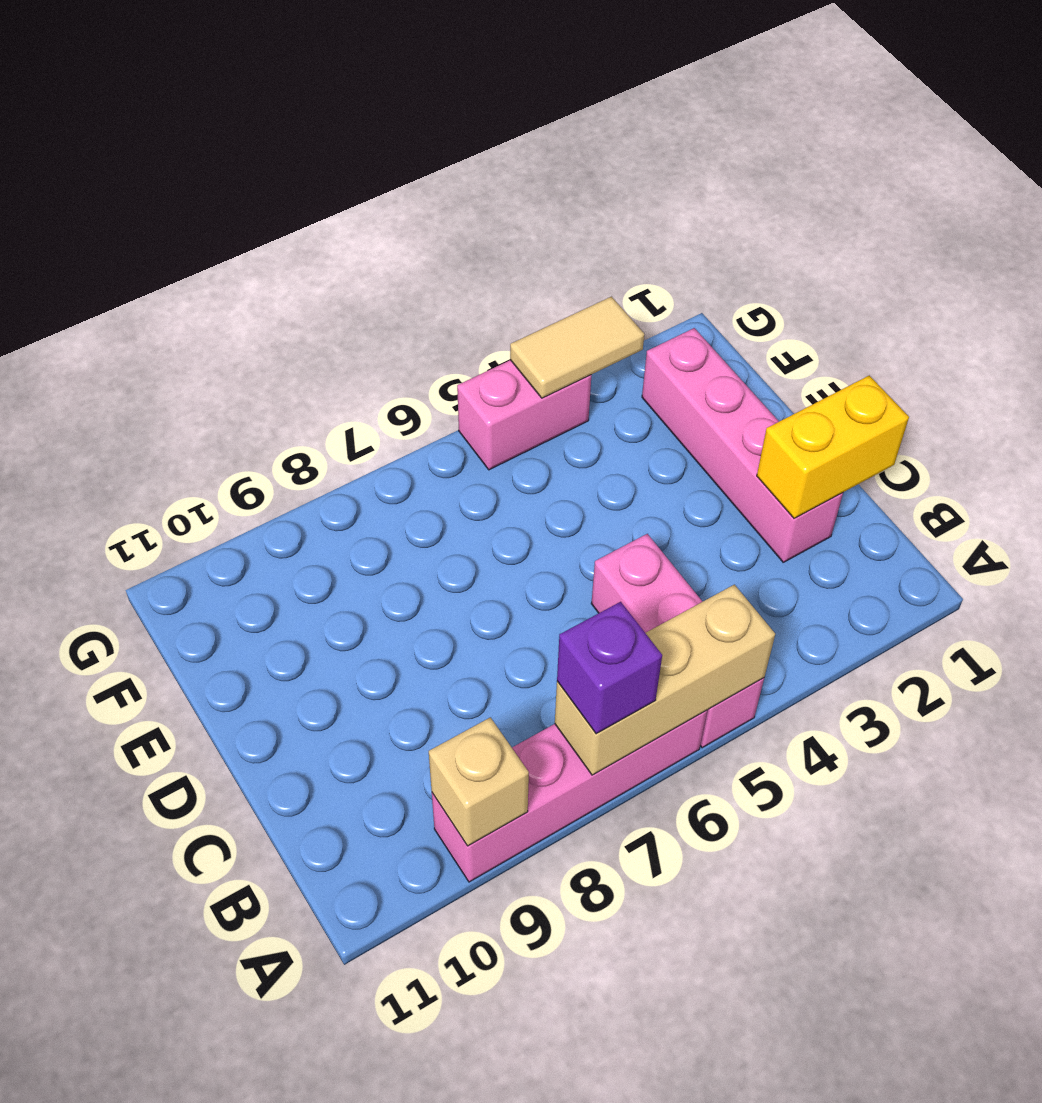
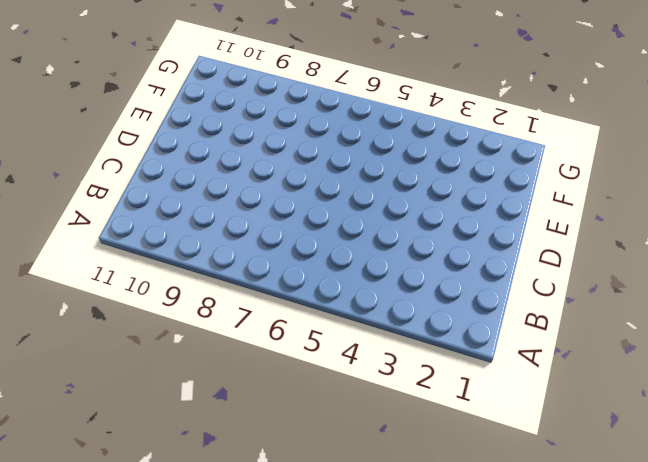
none -> pink brick A5:C5 level 1
none -> pink brick A6:A9 level 1

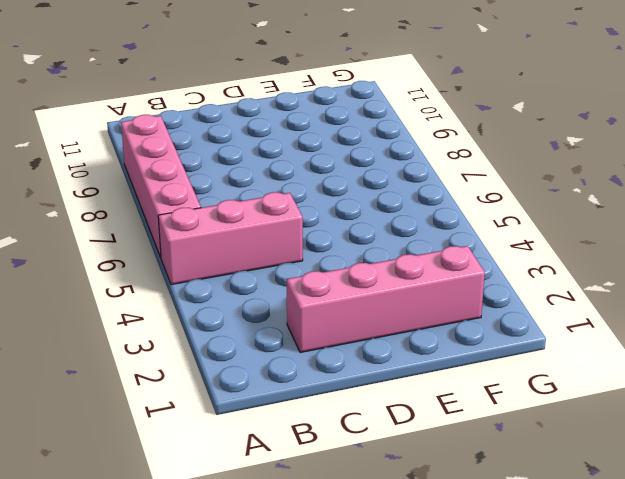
none -> pink brick G4:G5 level 1
none -> tan brick A5:A7 level 2

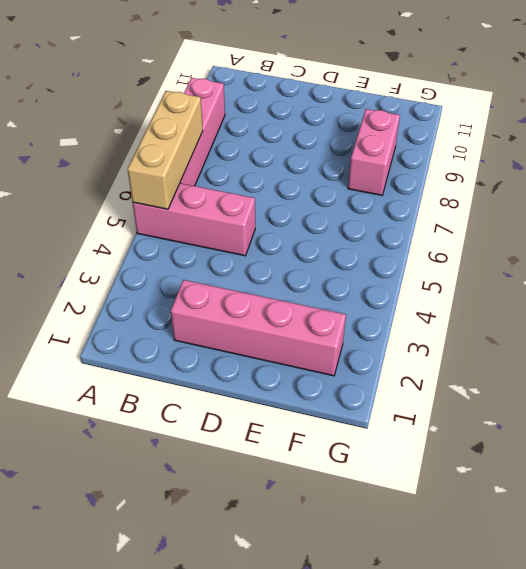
pink brick F8:F9 level 1 -> pink brick G4:G5 level 1
none -> tan brick A9 level 2
none -> yellow brick C1:C2 level 2

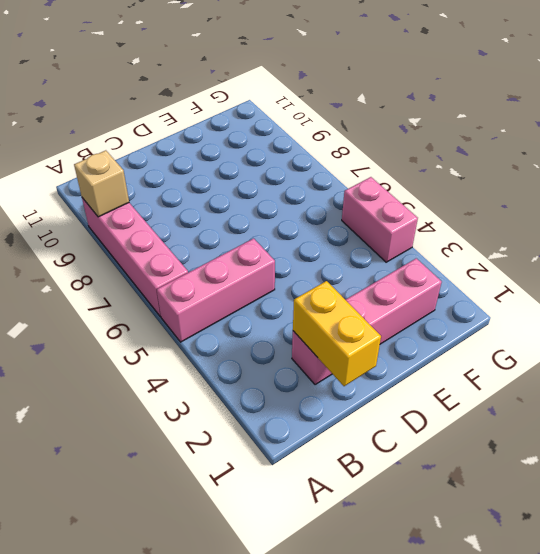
none -> tan brick A5:A7 level 2
none -> tan tile G3:G4 level 2

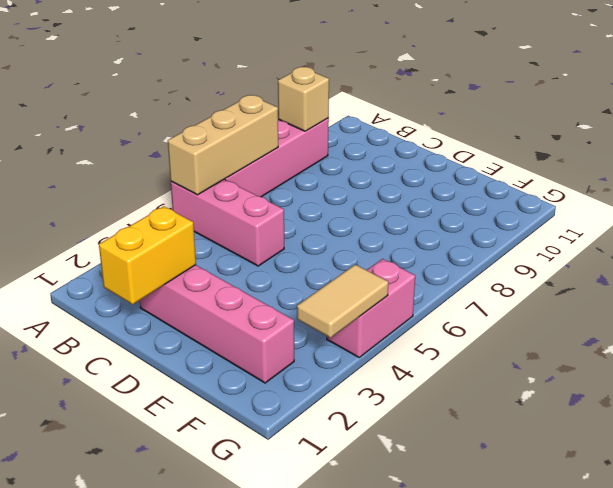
none -> purple brick A7 level 3

